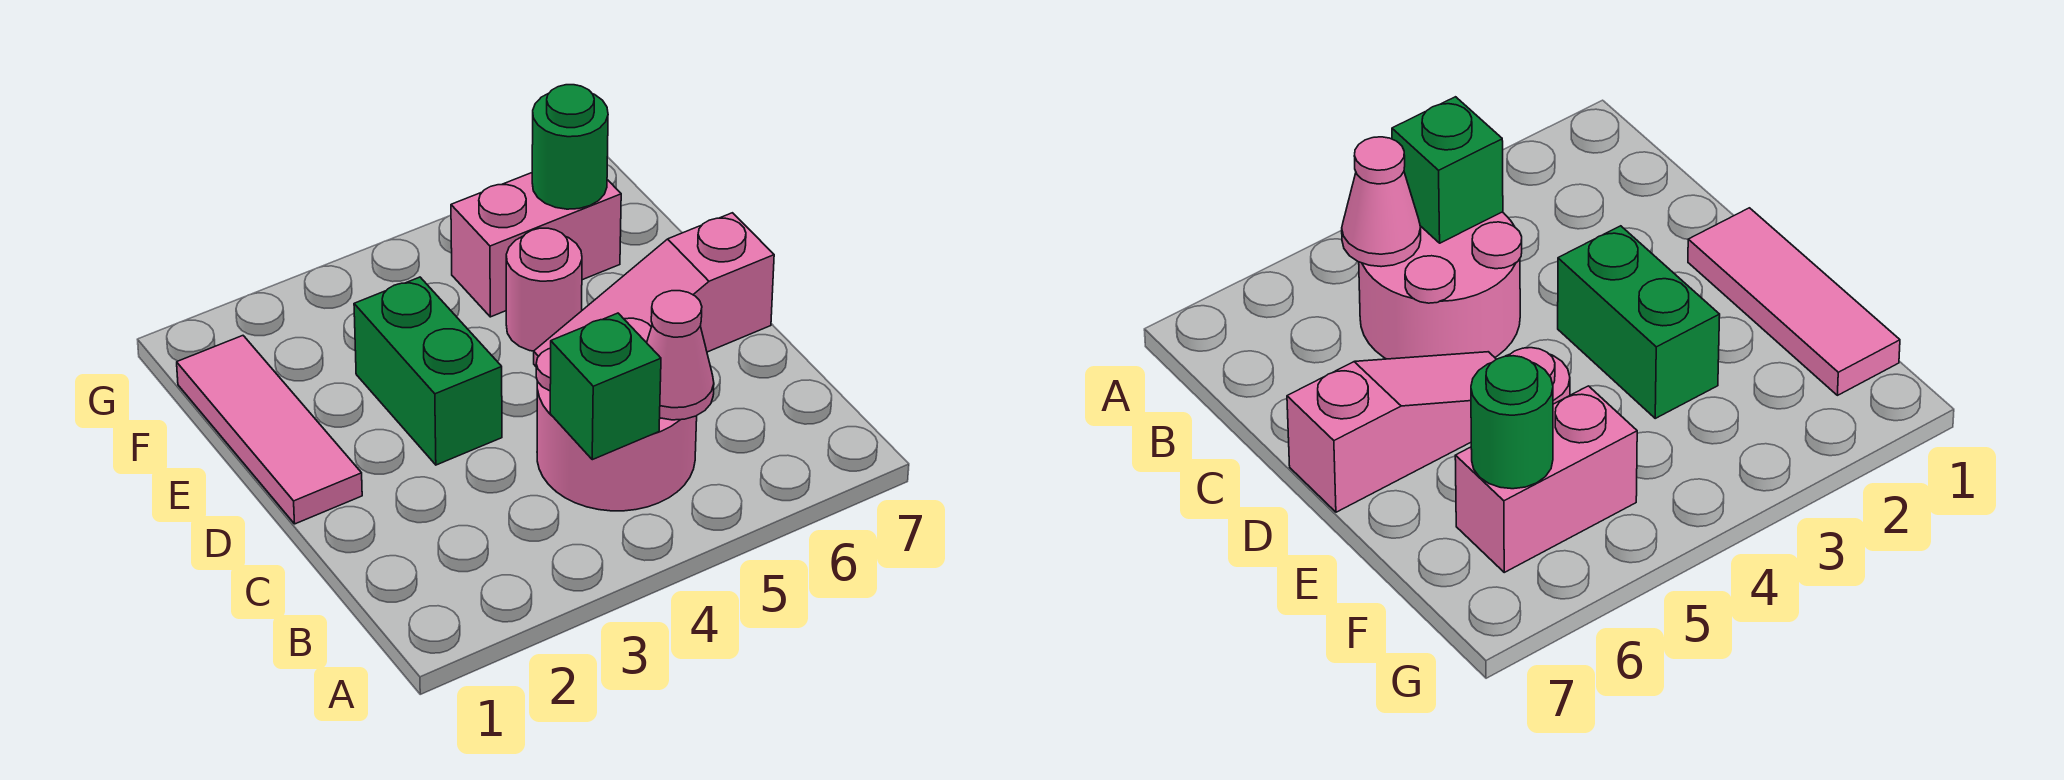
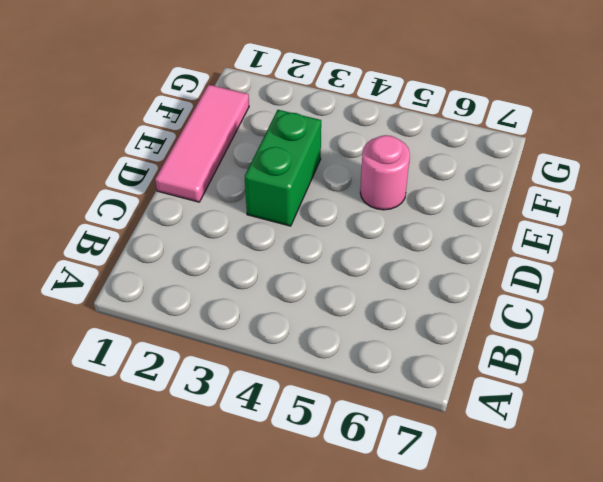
none -> pink round brick B4:C5 level 1
none -> pink slope D5:D7 level 1 top 7

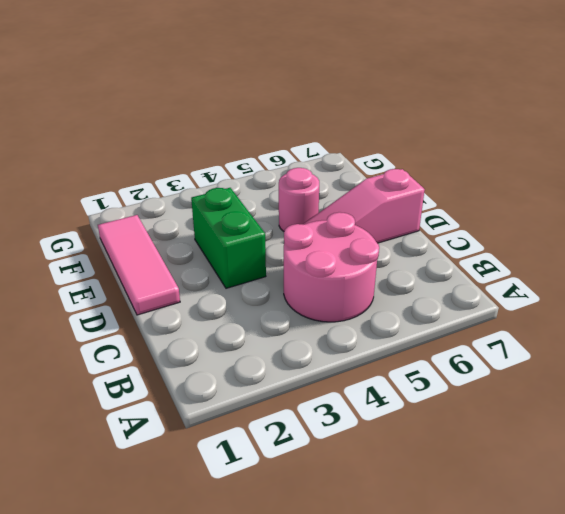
none -> pink brick F5:F6 level 1
none -> green brick B4 level 2

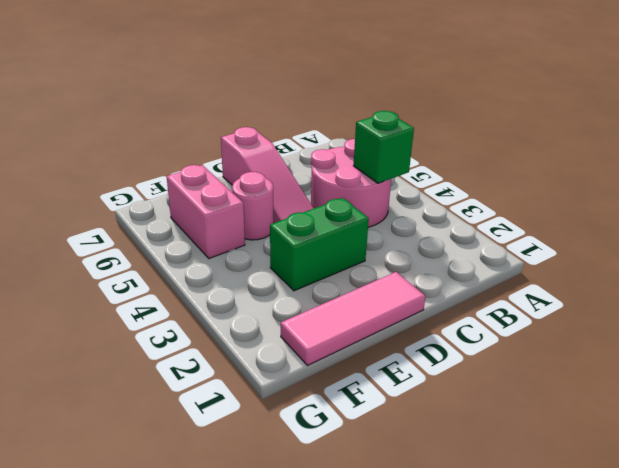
none -> pink cone B5 level 2
none -> green round brick F6 level 2

